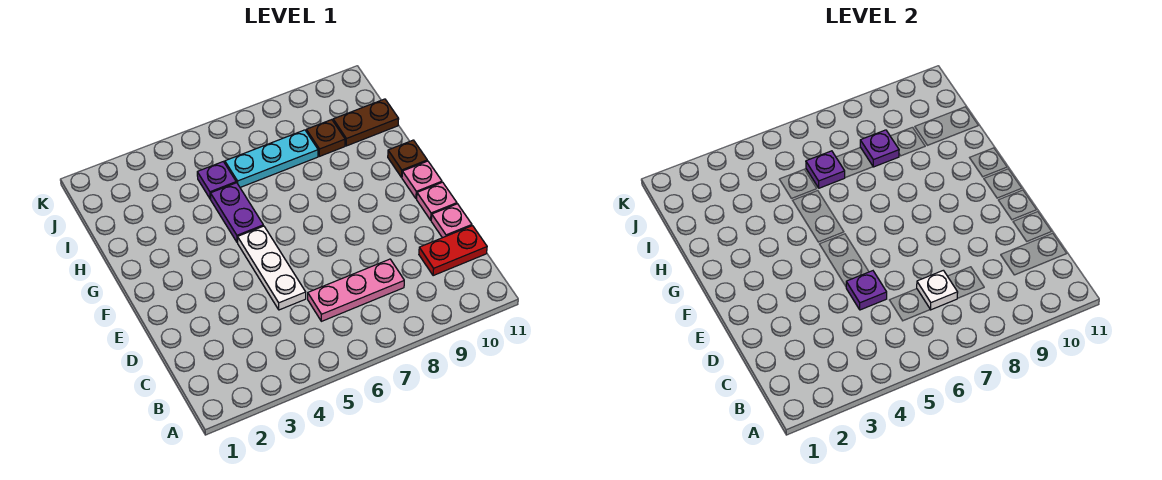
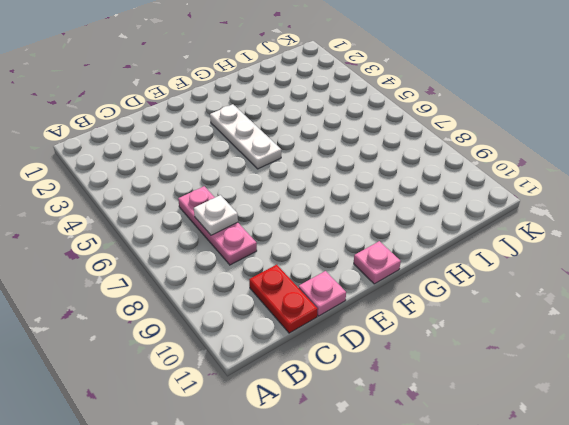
white plate F3:F5 level 1 -> white plate D5:F5 level 1
none -> pink plate E11 level 1
none -> purple plate G5:H5 level 1
none -> brown plate G11 level 1

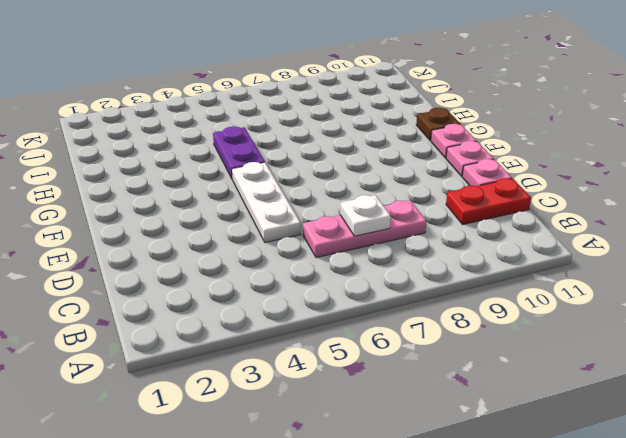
none -> purple plate I5 level 1
none -> cyan plate I6:I8 level 1
none -> brown plate I9 level 1

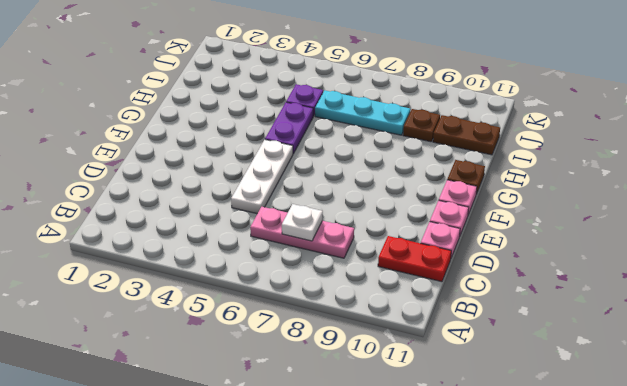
none -> purple plate D5 level 2
none -> purple plate I6 level 2
none -> purple plate I8 level 2

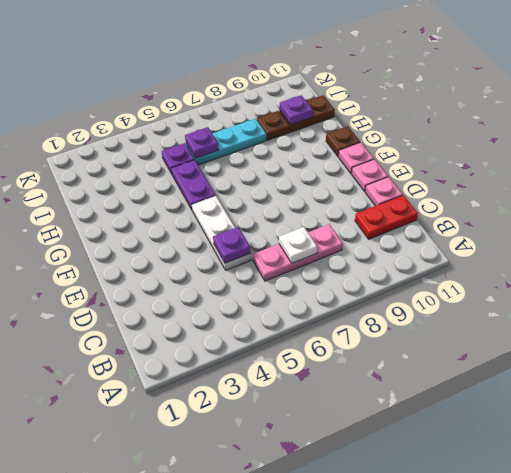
purple plate I10 level 2 -> purple plate I8 level 2

